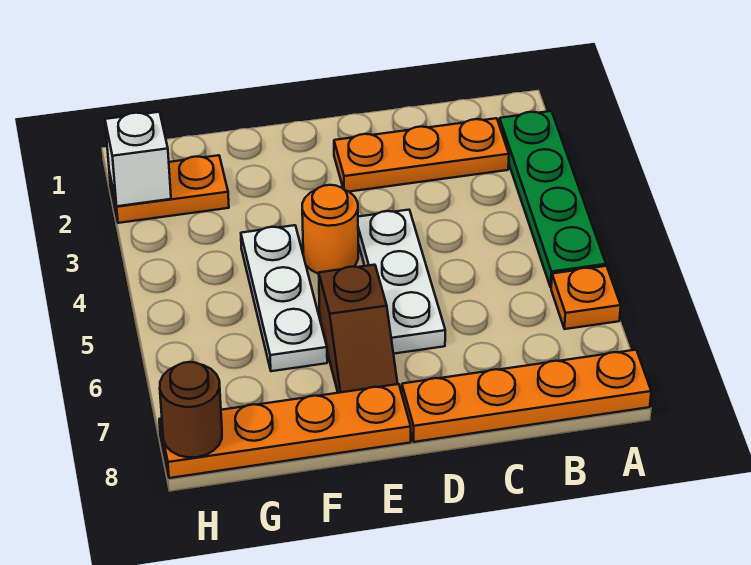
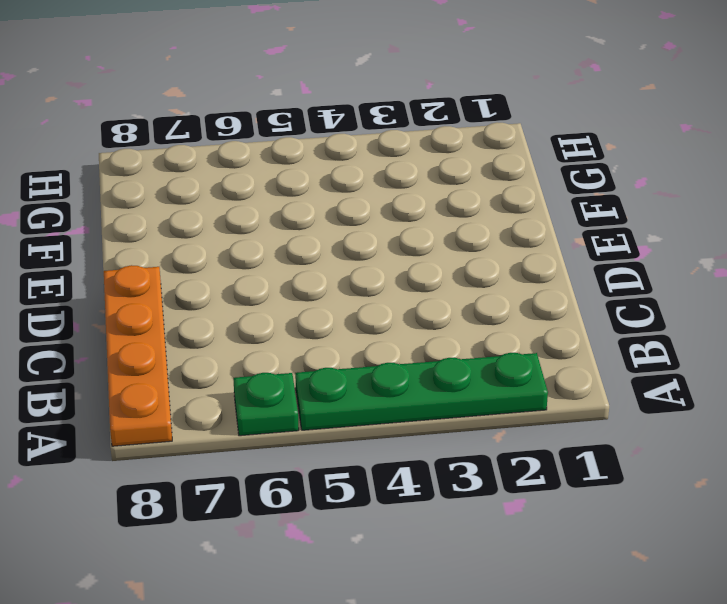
green plate A6 level 1 -> orange plate A6 level 1
none -> orange plate B2:D2 level 1
none -> white plate D4:D6 level 1
none -> orange round brick E4 level 1

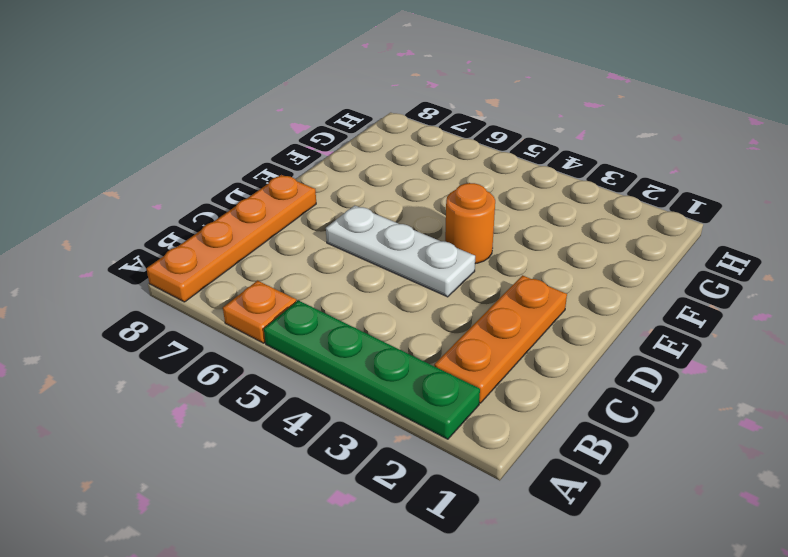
none -> brown slope E6:E7 level 1 top 6
none -> orange plate E8:H8 level 1
none -> white plate F4:F6 level 1

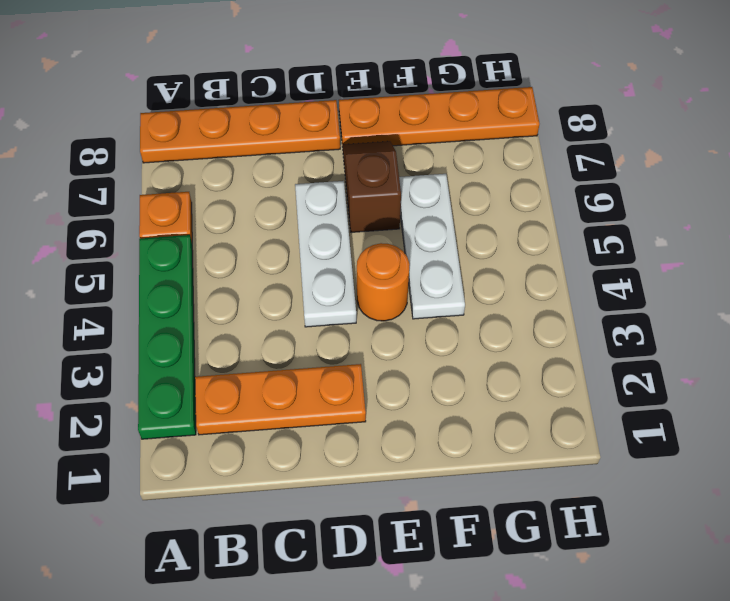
none -> orange plate G2:H2 level 1
none -> white brick H2 level 2
none -> brown round brick H8 level 2

